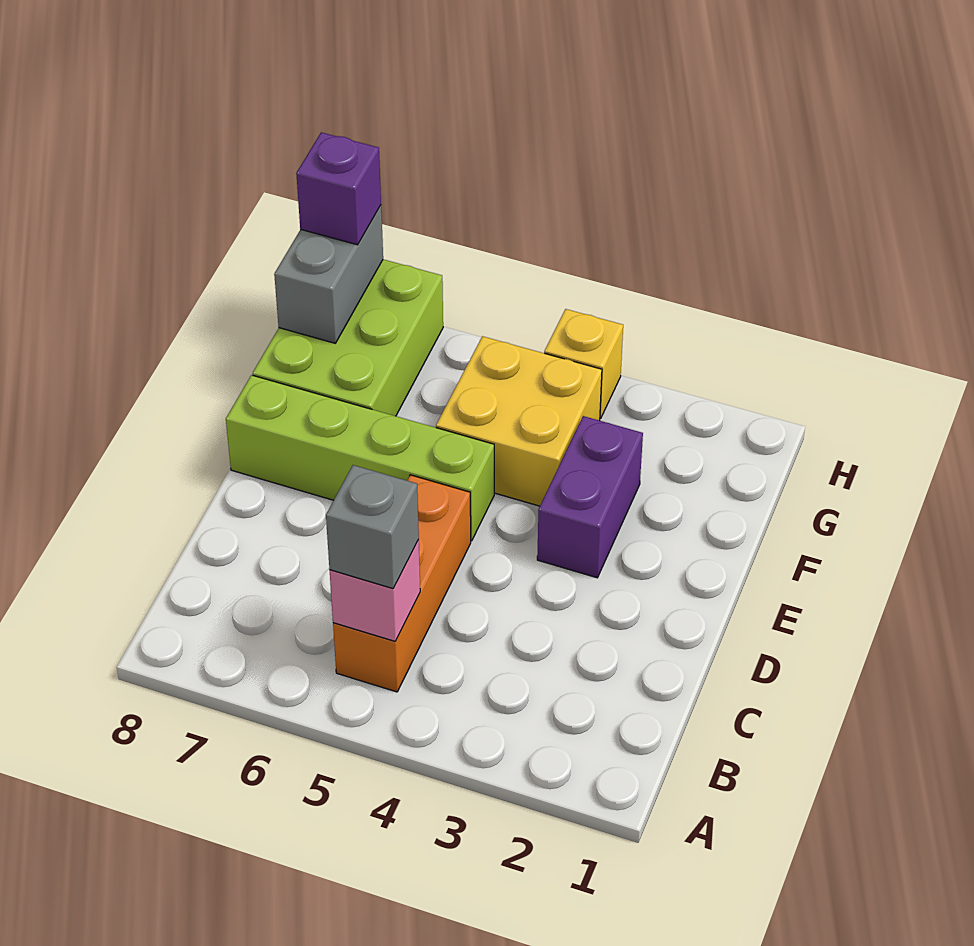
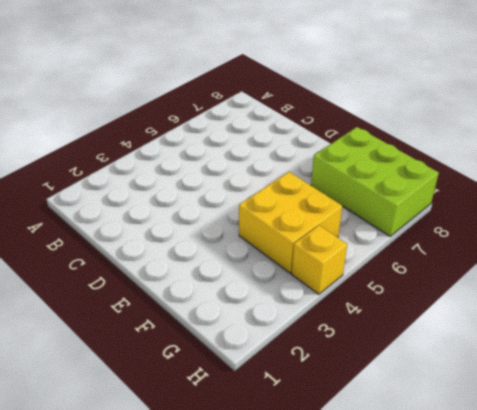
none -> orange brick B5:D5 level 1
none -> purple brick E3:F3 level 1

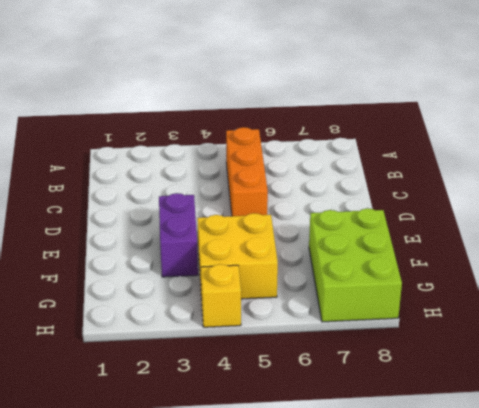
none -> lime brick E5:E8 level 1
none -> pink brick B5 level 2

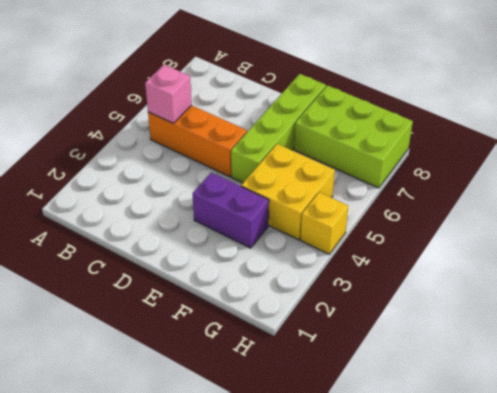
none -> grey brick G8:H8 level 2
none -> grey brick B5 level 3

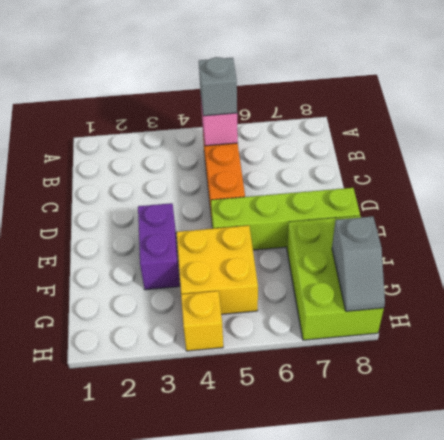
grey slope G8:H8 level 2 top G -> grey brick G8:H8 level 2
none -> purple brick H8 level 3

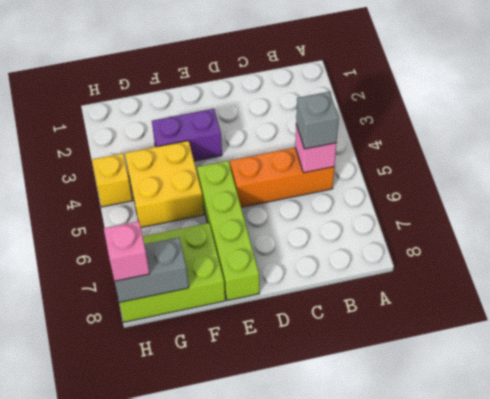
pink brick H8 level 3 -> purple brick H8 level 3

